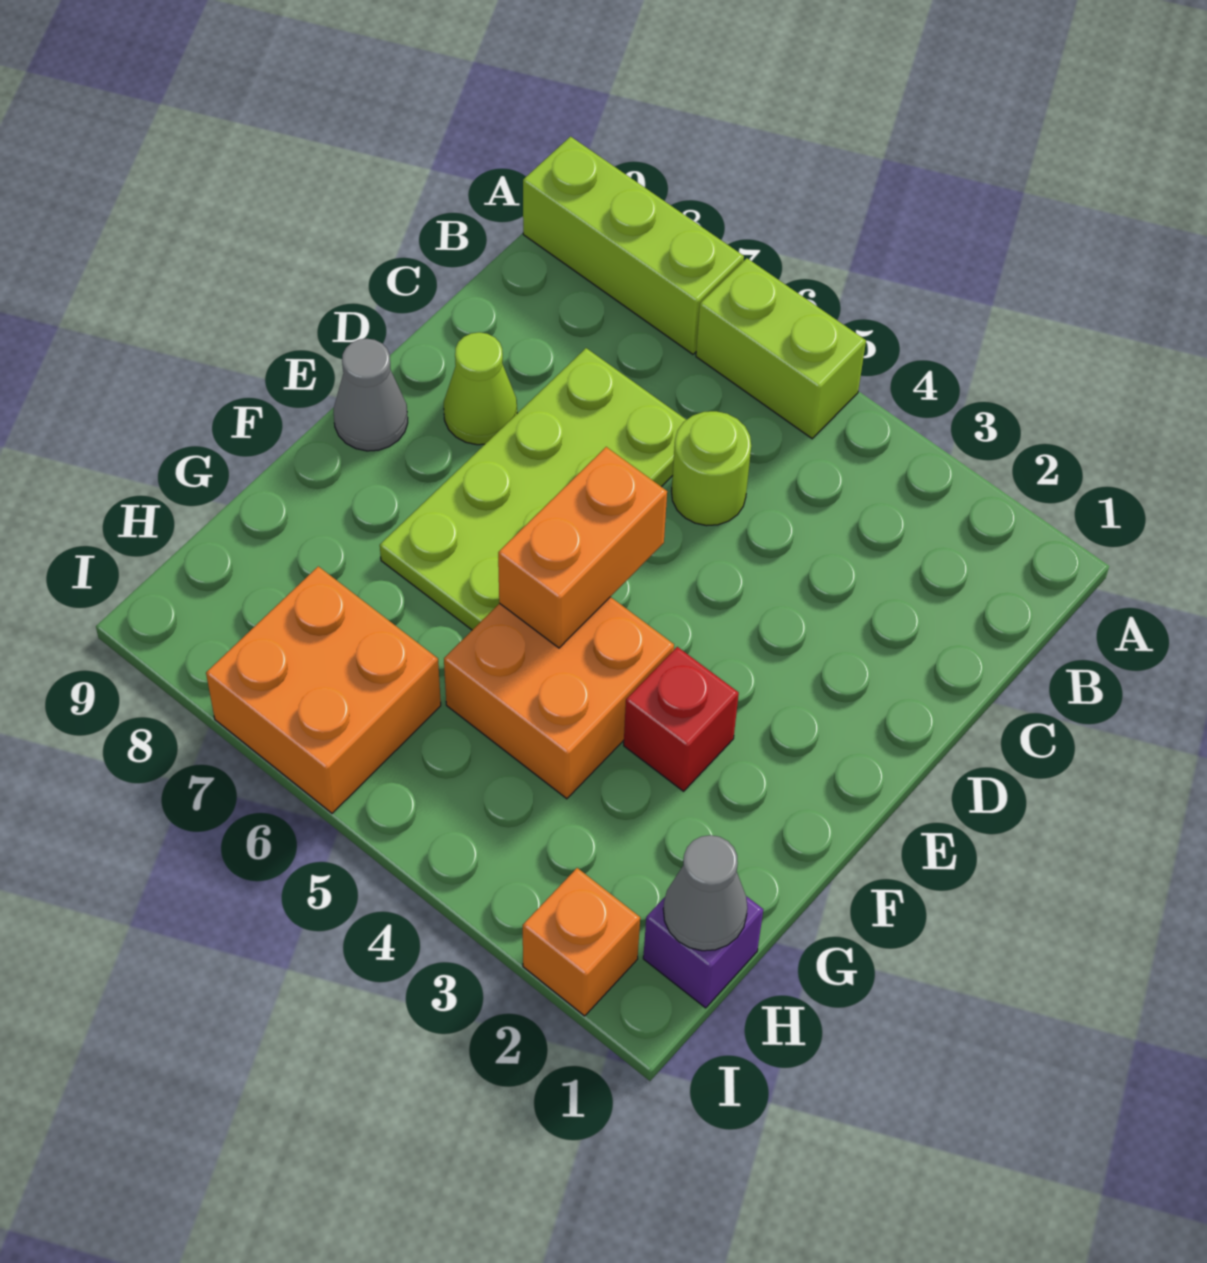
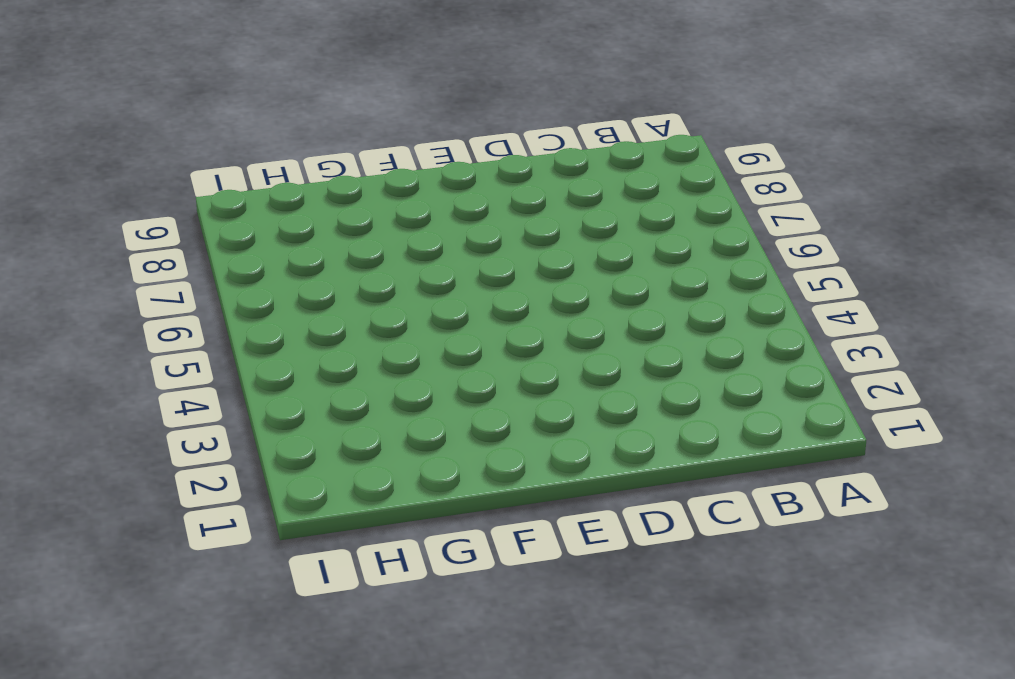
none -> lime brick A5:A6 level 1
none -> lime brick A7:A9 level 1
none -> lime round brick C5 level 1

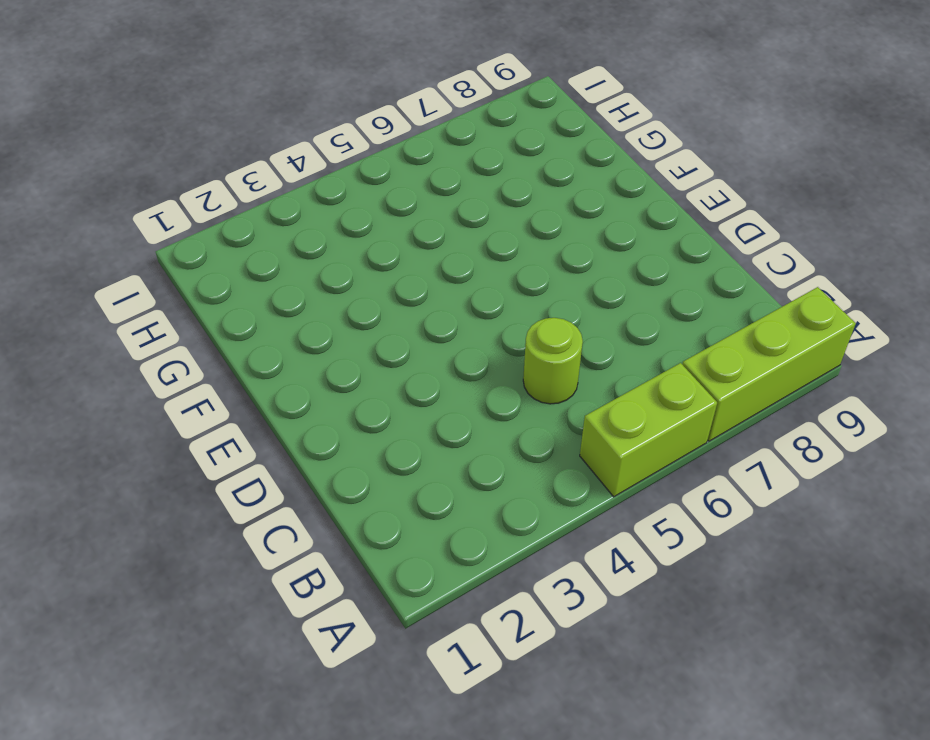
none -> lime plate C6:F7 level 1
none -> lime cone D8 level 1
none -> grey cone E9 level 1

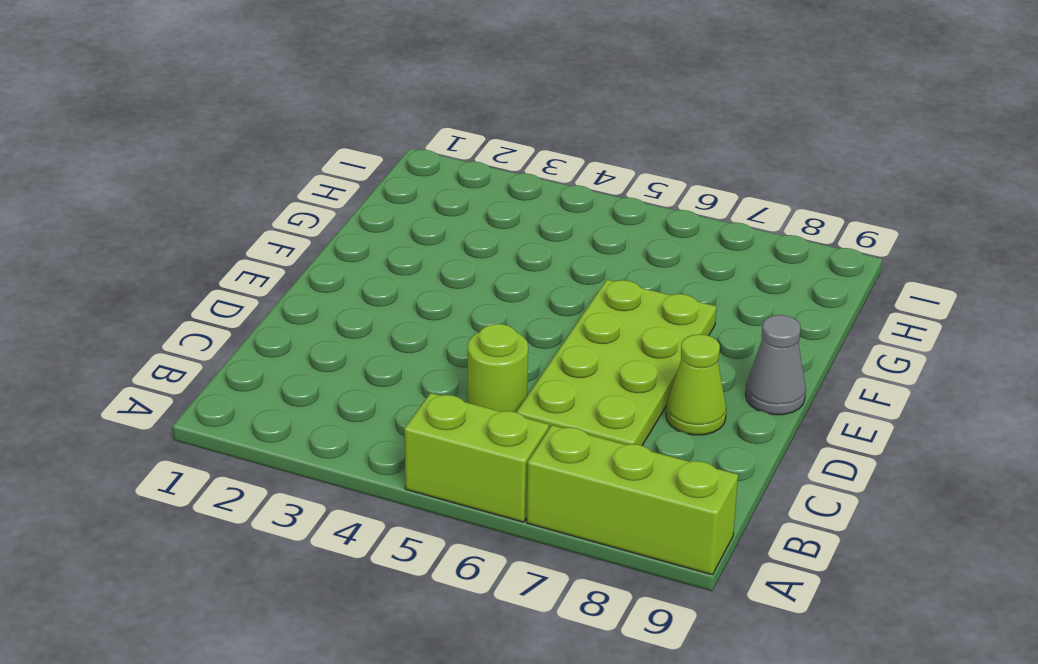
none -> red brick F3 level 1
none -> orange brick F4:G5 level 1
none -> purple brick H1 level 1

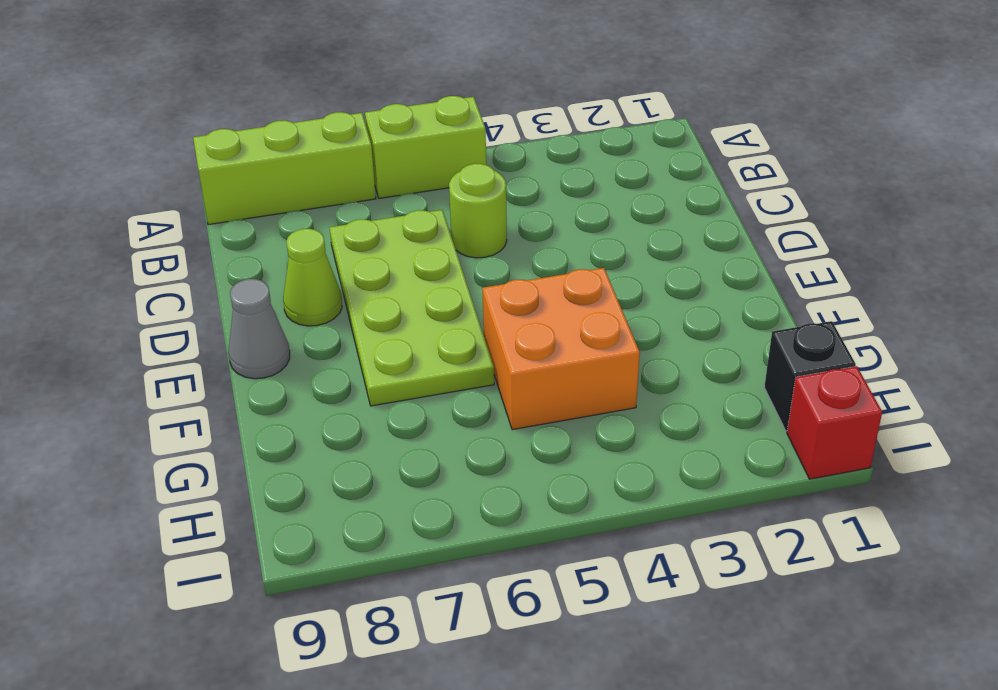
black brick H1 level 1 -> purple brick H1 level 1
red brick I1 level 1 -> red brick F3 level 1
none -> orange brick H6:I7 level 1
none -> orange brick I2 level 1
none -> orange brick E5:F5 level 2

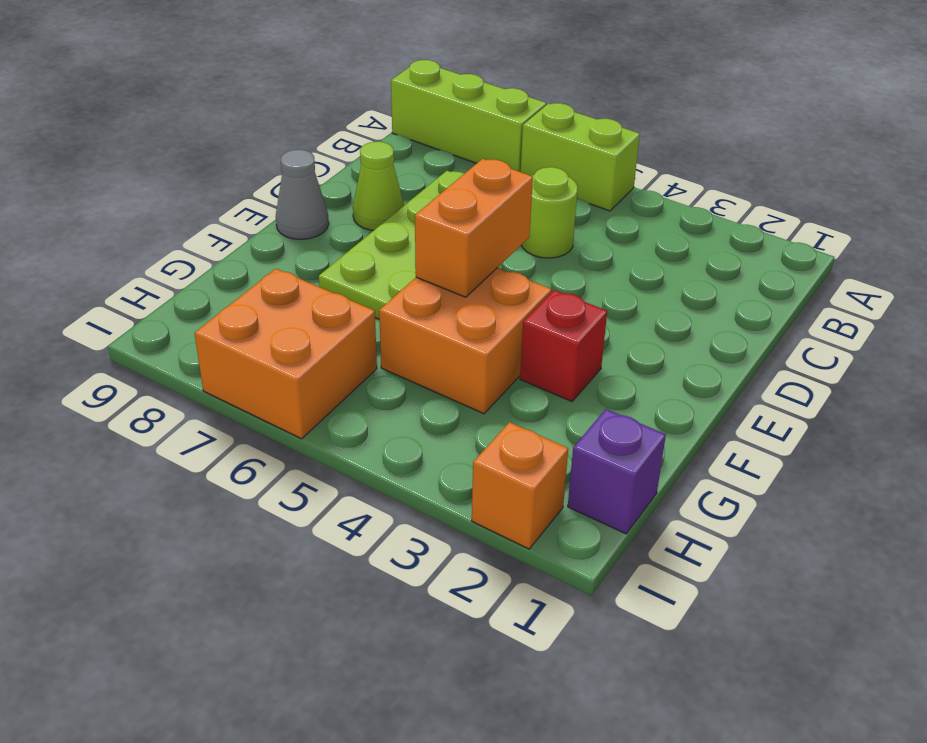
none -> grey cone H1 level 2

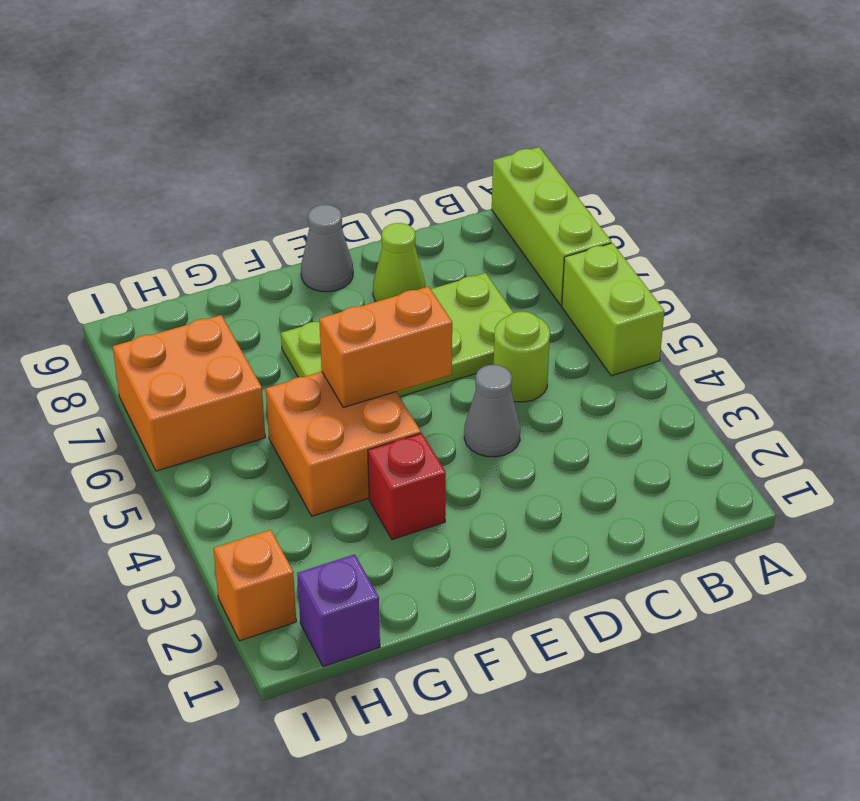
grey cone D4 level 1 -> grey cone H1 level 2

